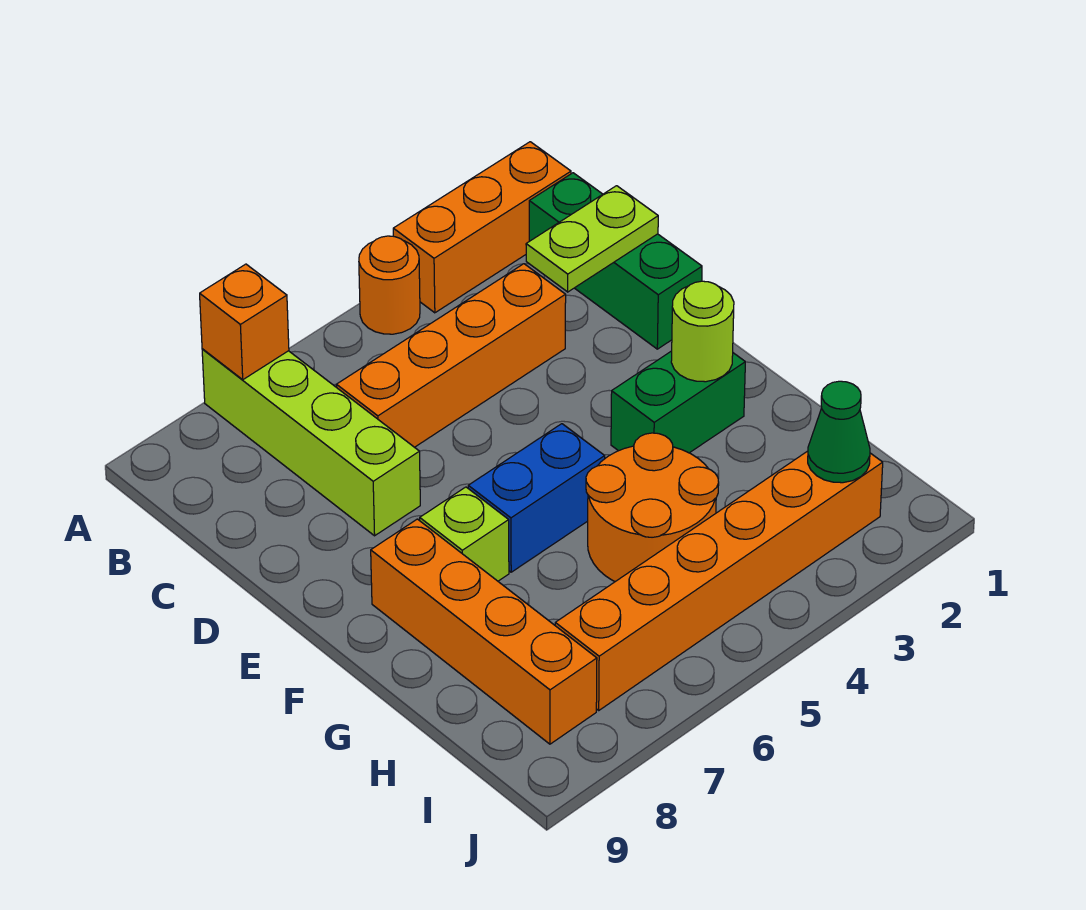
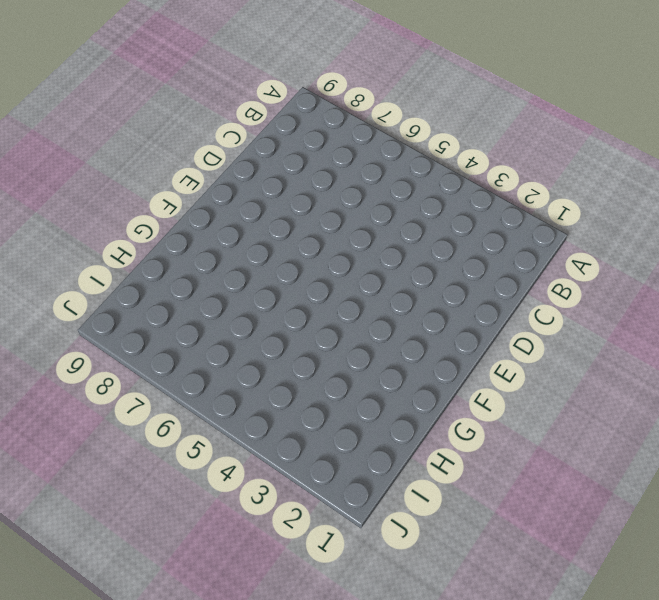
none -> orange brick A1:A3 level 1
none -> orange round brick A4 level 1
none -> lime brick A7:D7 level 1

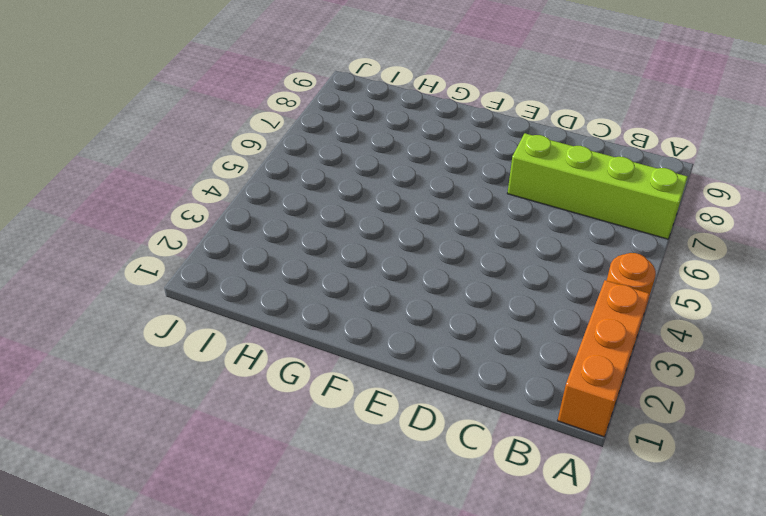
none -> green brick B1:D1 level 1
none -> orange brick C3:C6 level 1
none -> green brick F2:F3 level 1

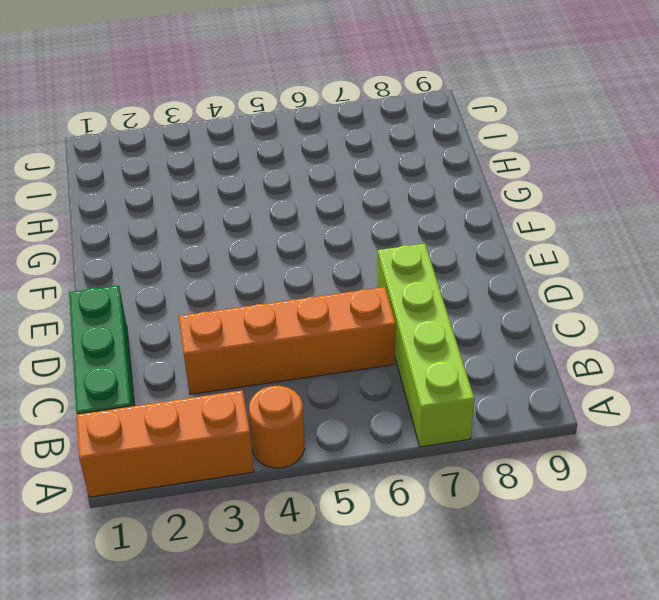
none -> green brick F2:F3 level 1
none -> blue brick F5:F6 level 1
none -> lime brick F7 level 1

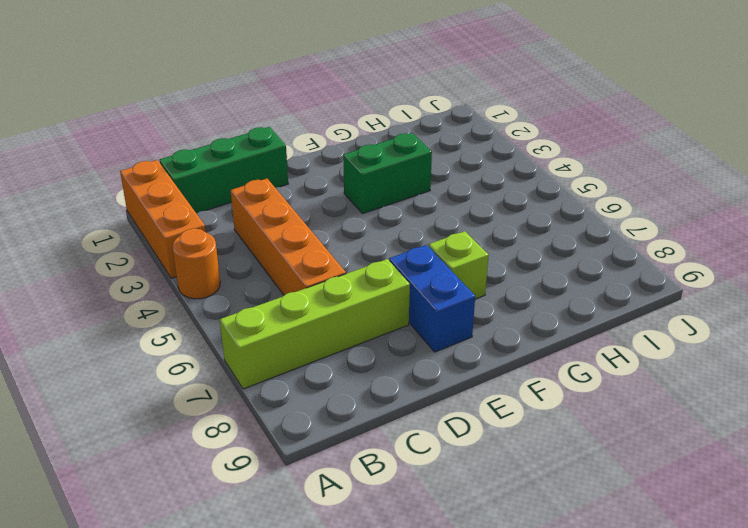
blue brick E7:E8 level 1 -> blue brick F5:F6 level 1
green brick F3:G3 level 1 -> green brick F2:F3 level 1
none -> orange brick F8:I8 level 1
none -> orange round brick G4:H5 level 1
none -> orange brick I2:I7 level 1

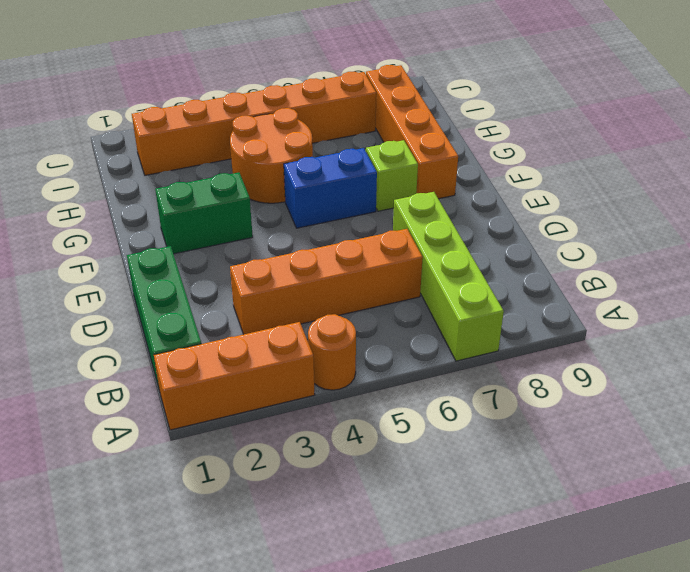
none -> orange brick A7 level 2
none -> lime plate C1:C2 level 2
none -> lime round brick F2 level 2

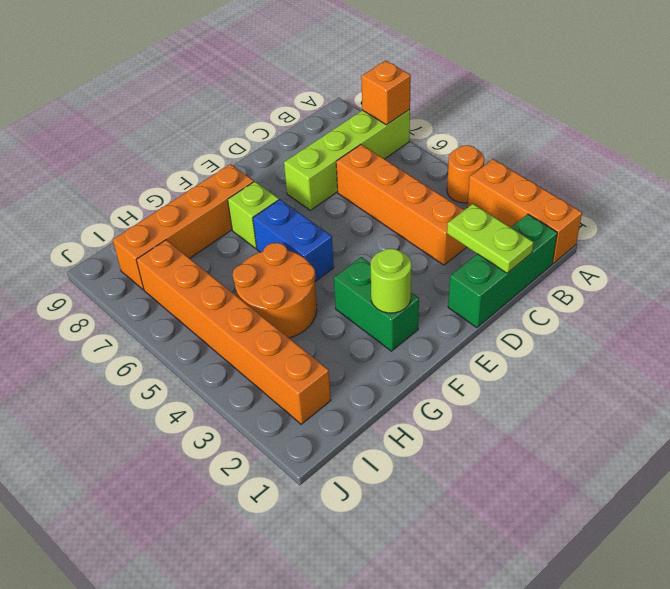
none -> green cone I2 level 2

